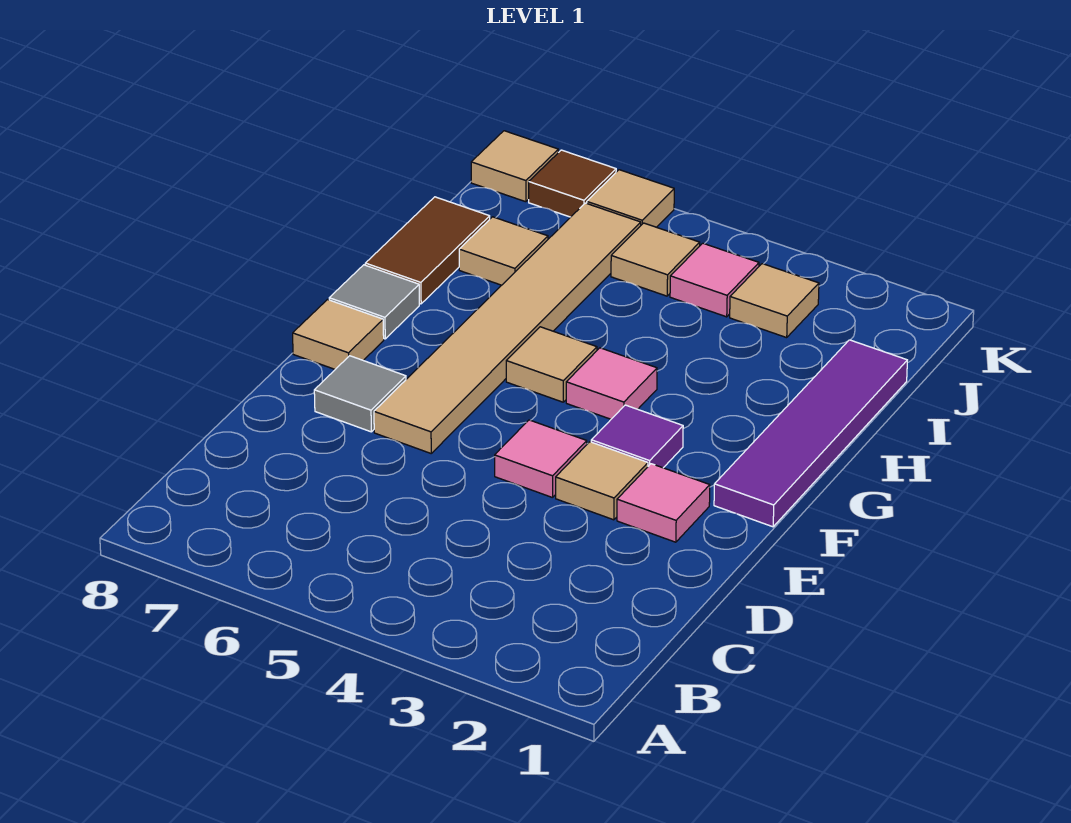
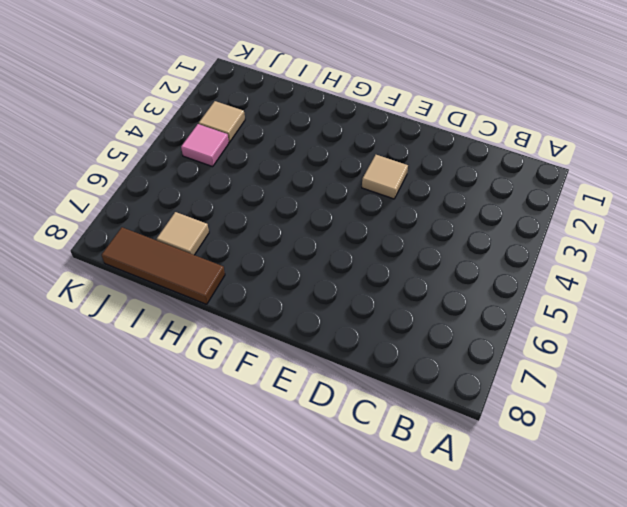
brown tile H8:J8 level 1 -> brown tile H8:I8 level 1
none -> pink tile E2 level 1
none -> pink tile E4 level 1
none -> tan tile E6:J6 level 1

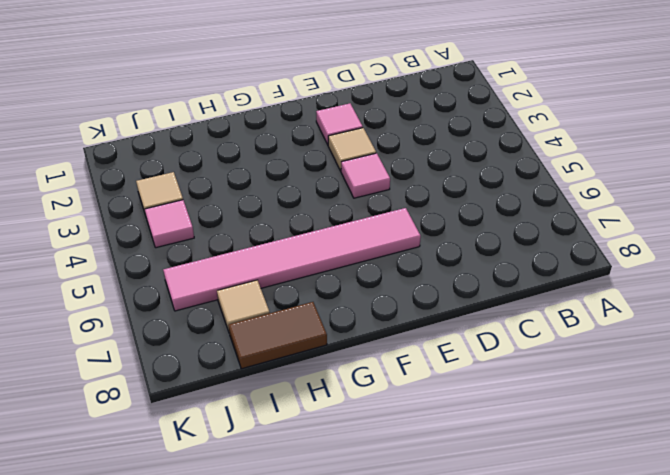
pink tile E6:J6 level 1 -> tan tile E6:J6 level 1
none -> grey tile E7 level 1
none -> purple tile F1:I1 level 1
none -> purple tile F3 level 1

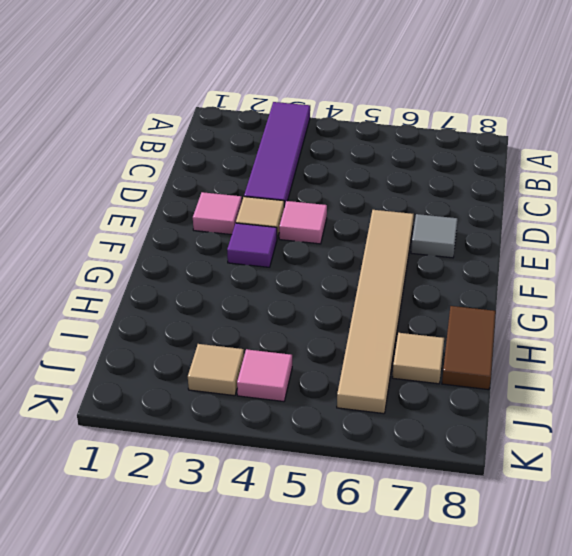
purple tile A3:D3 level 1 -> purple tile F1:I1 level 1
none -> tan tile F8 level 1
none -> pink tile G4 level 1
none -> tan tile G5 level 1

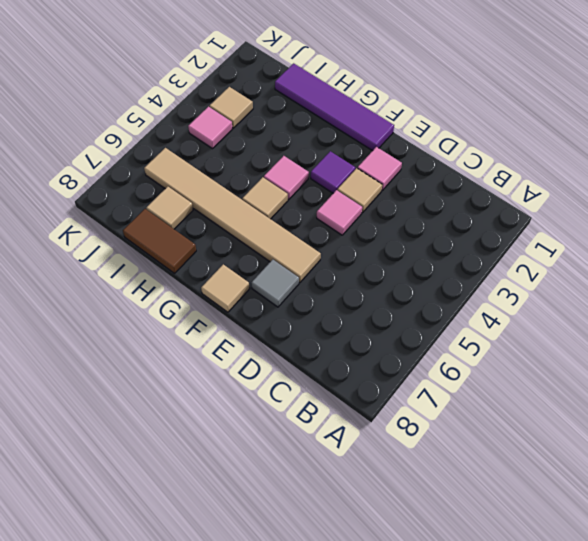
none -> grey tile G8 level 1
none -> tan tile J5 level 1
none -> tan tile K6 level 1

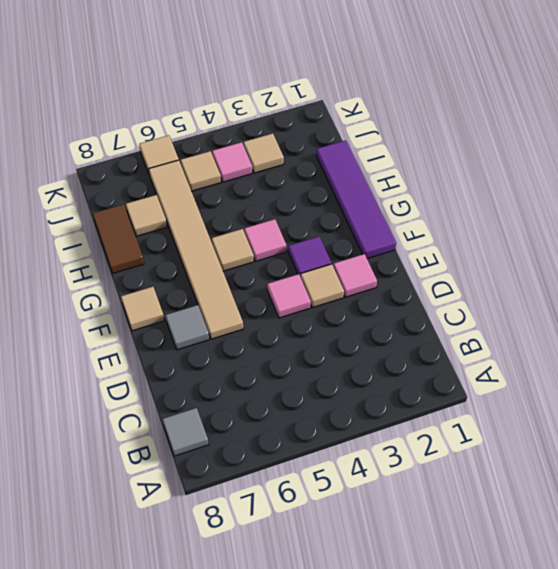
grey tile B8 level 1 -> grey tile G8 level 1
none -> brown tile K7 level 1
none -> tan tile K8 level 1

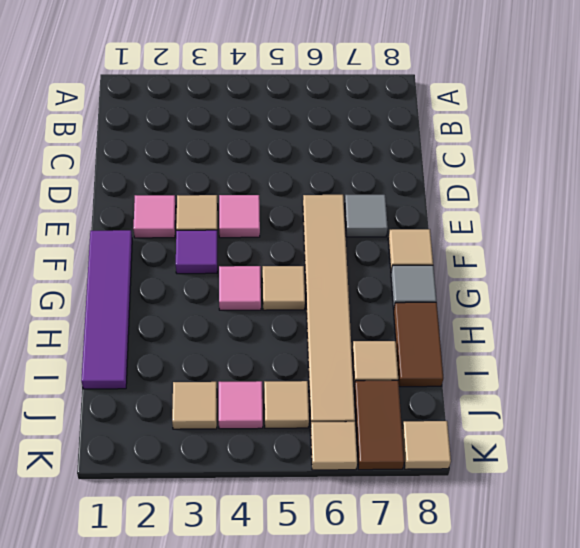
brown tile J7:K7 level 1 -> brown tile K7 level 1

